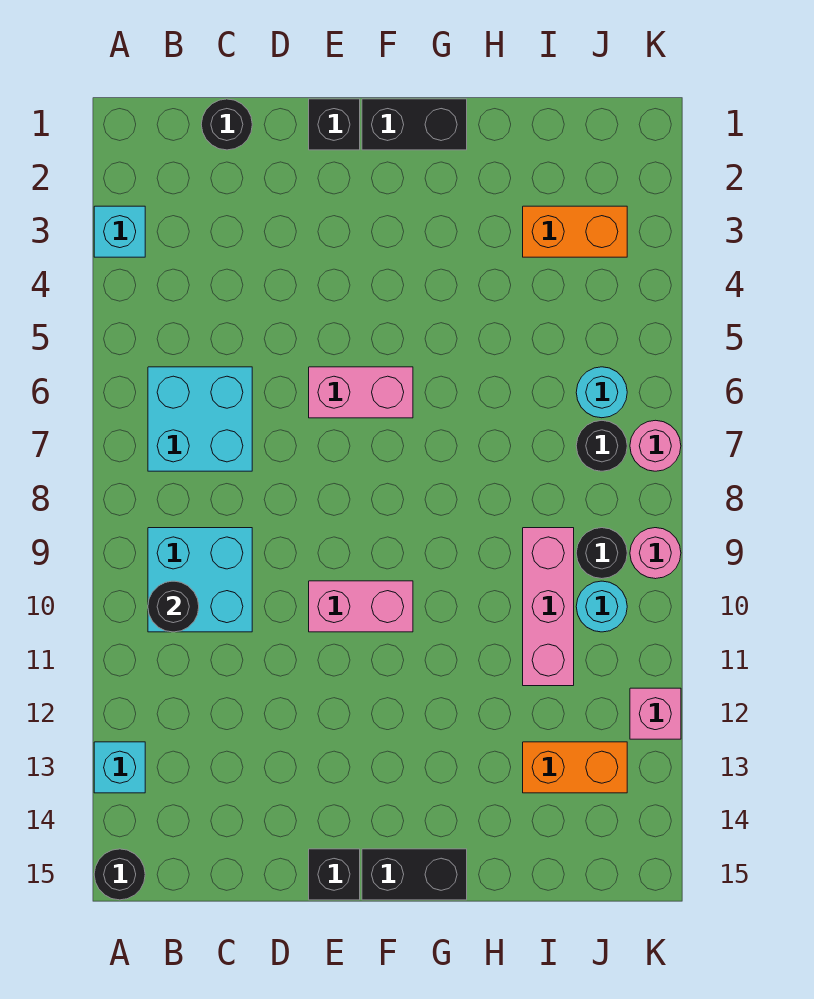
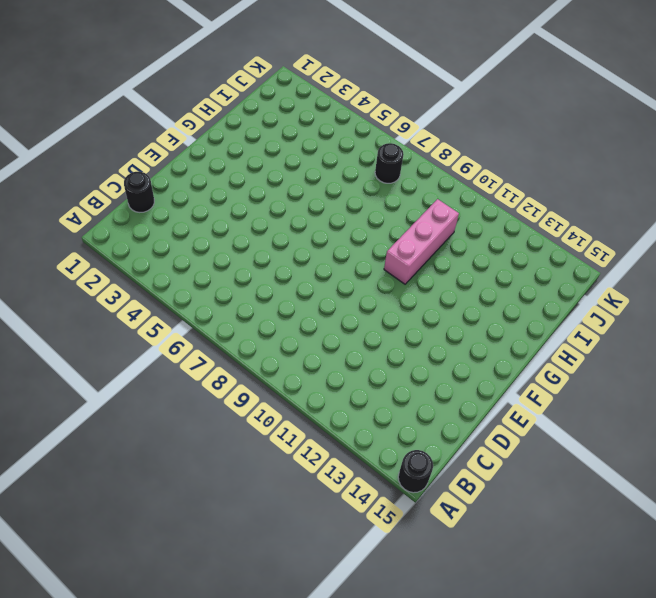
pink brick G10:I10 level 1 -> pink brick I9:I11 level 1
none -> cyan brick A3 level 1
none -> cyan brick A13 level 1
none -> cyan brick B6:C7 level 1

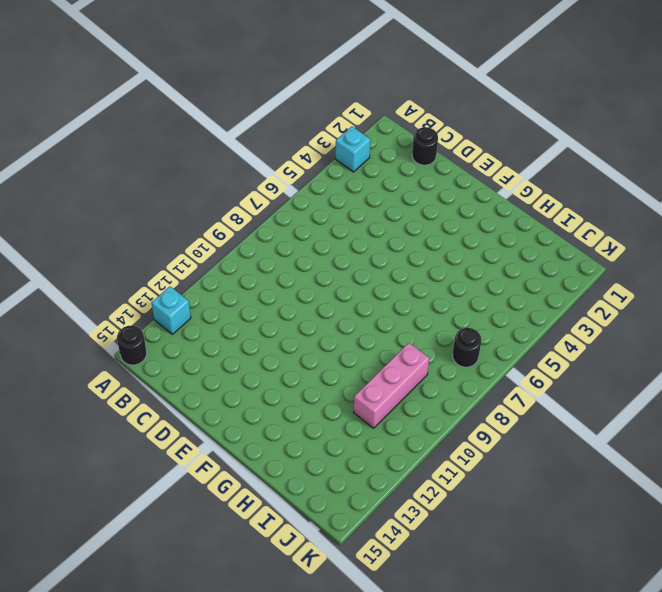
none -> cyan brick B6:C7 level 1
none -> cyan brick B9:C10 level 1
none -> black brick E1 level 1

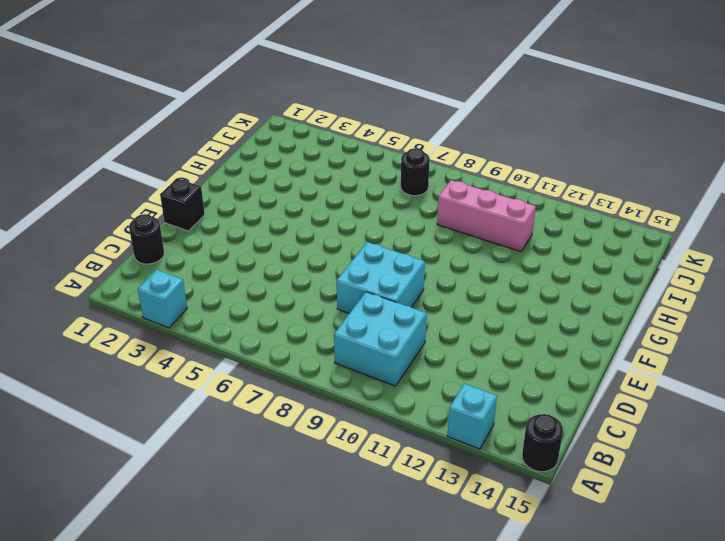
cyan brick D8:E9 level 1 -> cyan brick B6:C7 level 1
none -> pink brick E6:F6 level 1
none -> pink brick E10:F10 level 1
none -> black brick E15 level 1

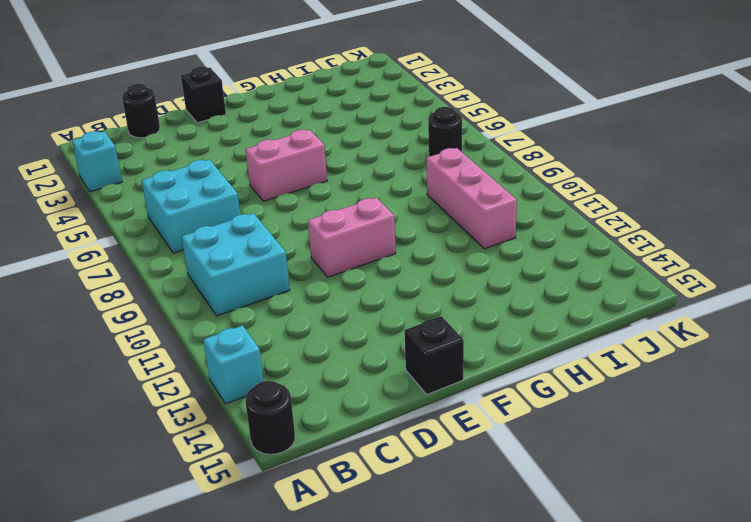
none -> black brick F1:G1 level 1
none -> black brick F15:G15 level 1
none -> orange brick I3:J3 level 1

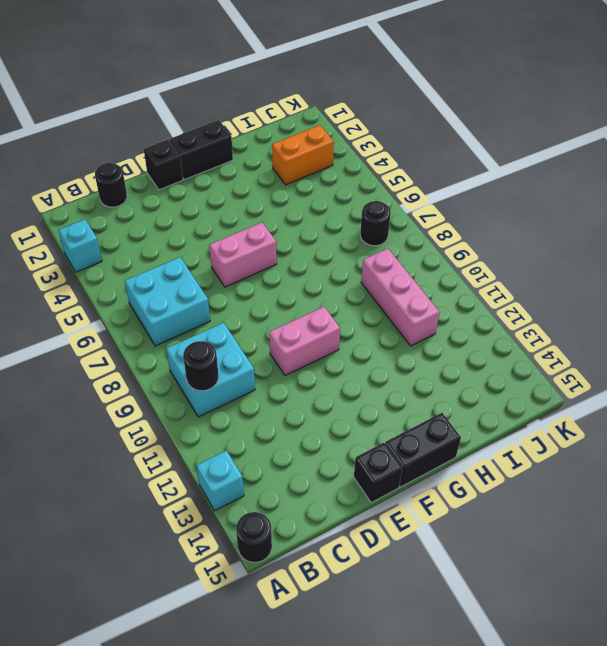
none -> orange brick I13:J13 level 1
none -> cyan round brick J6 level 1
none -> black round brick J9 level 1

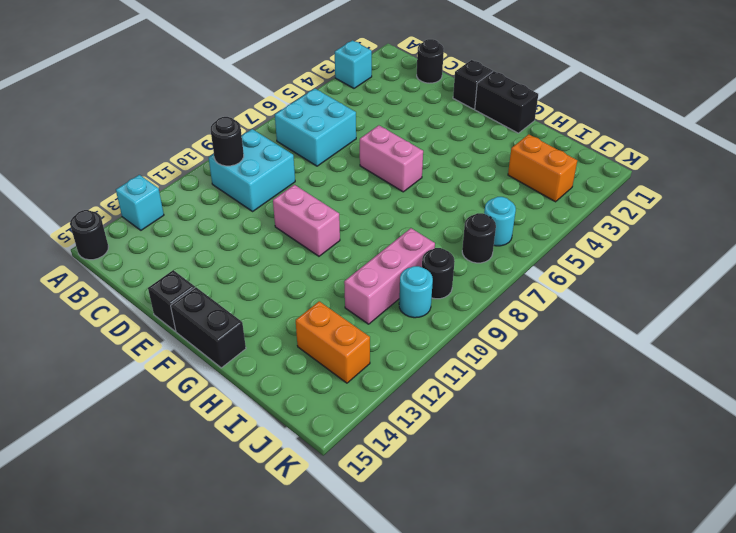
none -> pink round brick K7 level 1
none -> pink round brick K9 level 1
none -> pink brick K12 level 1

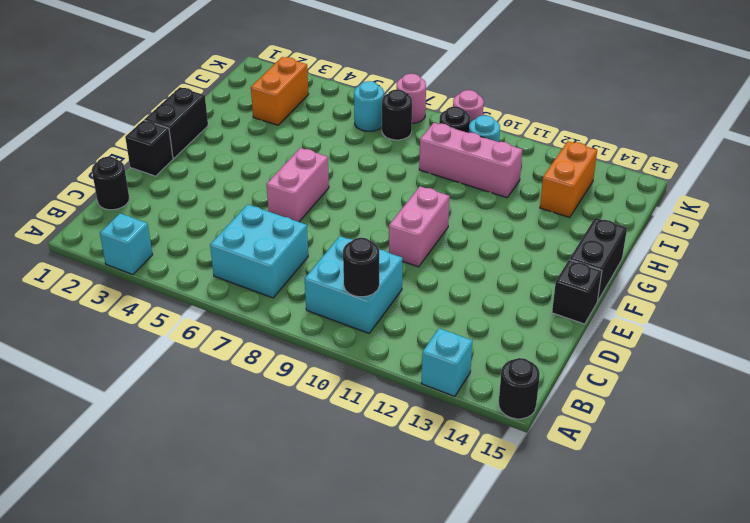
none -> pink brick K12 level 1

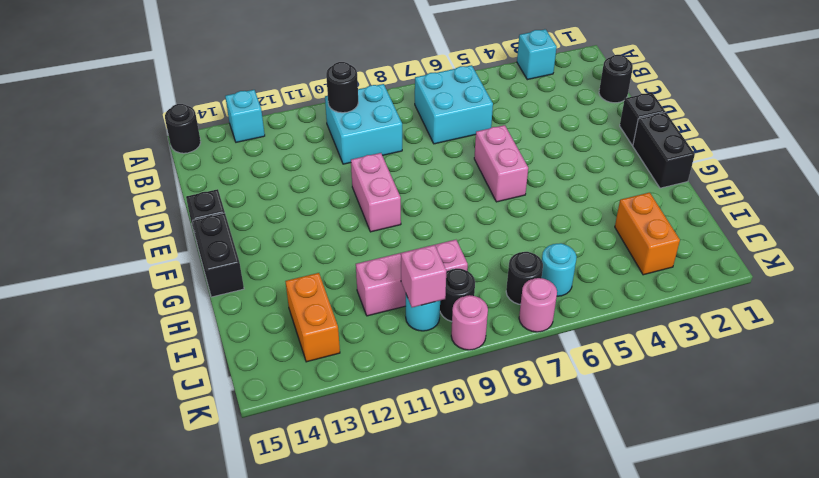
pink brick J10 level 2 -> pink brick K12 level 1

